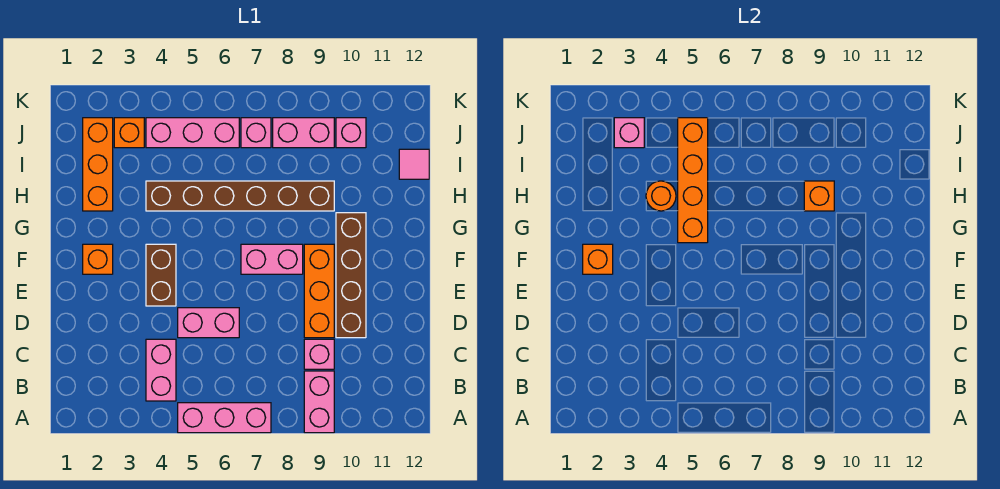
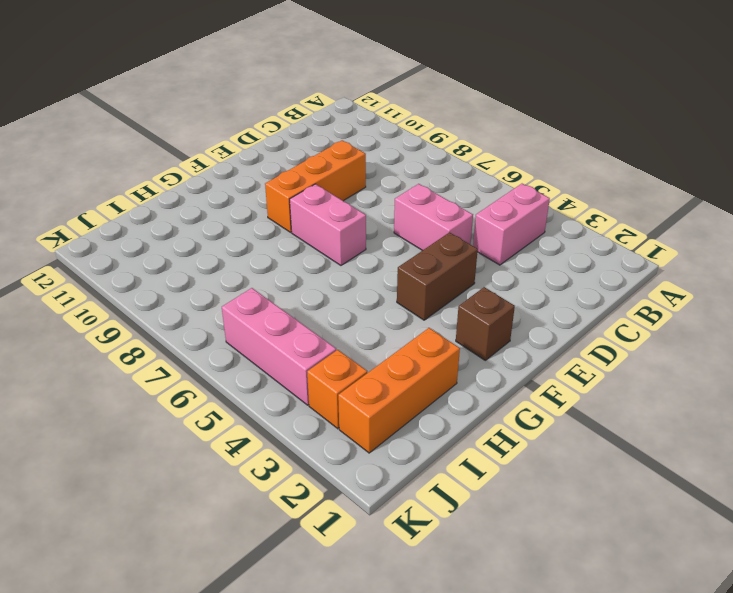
brown brick F2 level 1 -> orange brick F2 level 1
none -> pink brick A5:A7 level 1
none -> pink brick A9:B9 level 1
none -> pink brick C9 level 1

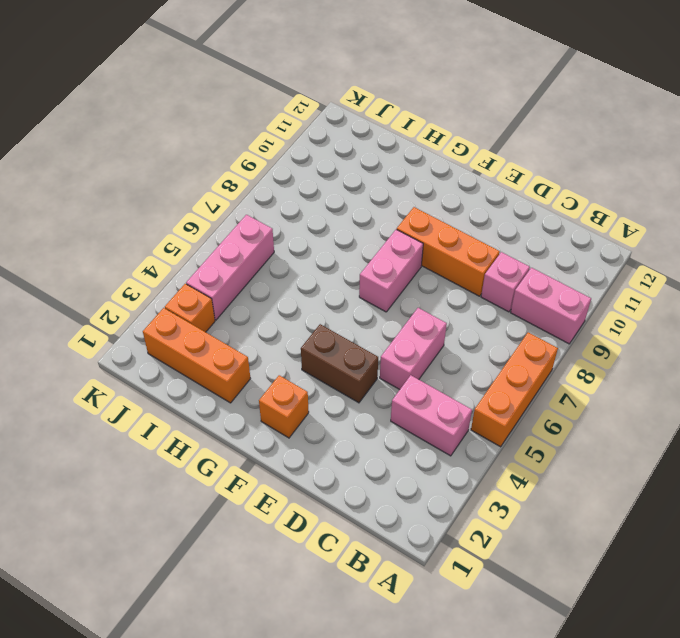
orange brick A5:A7 level 1 -> pink brick A5:A7 level 1
none -> brown brick D10:G10 level 1
none -> brown brick H4:H9 level 1
none -> pink tile I12 level 1

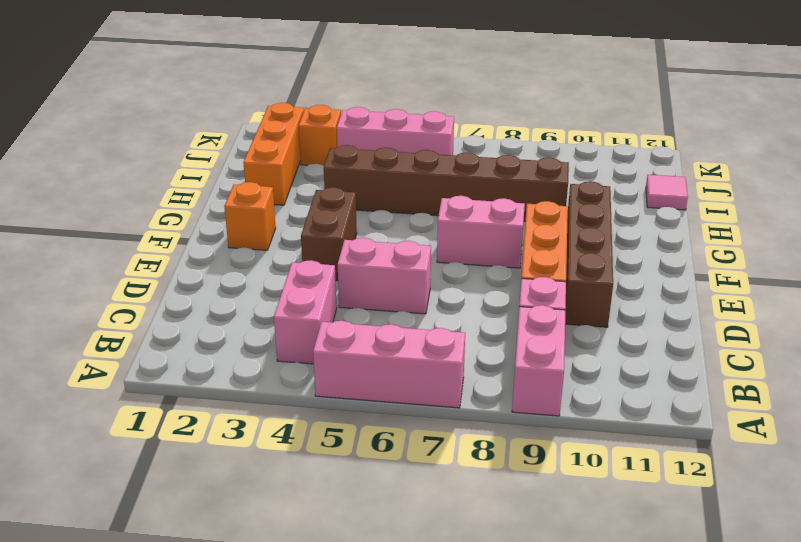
none -> pink brick J7 level 1
none -> pink brick J8:J9 level 1
none -> pink brick J10 level 1

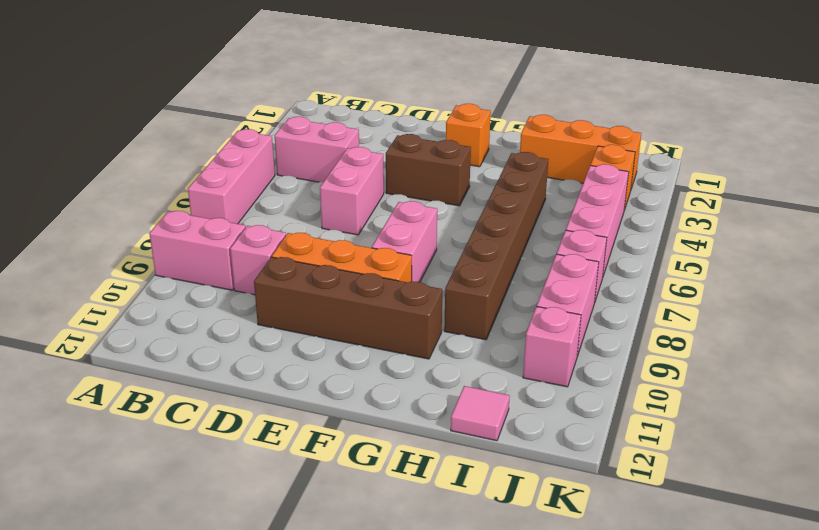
none -> orange brick F2 level 2
none -> orange brick G5:J5 level 2
none -> orange round brick H4 level 2

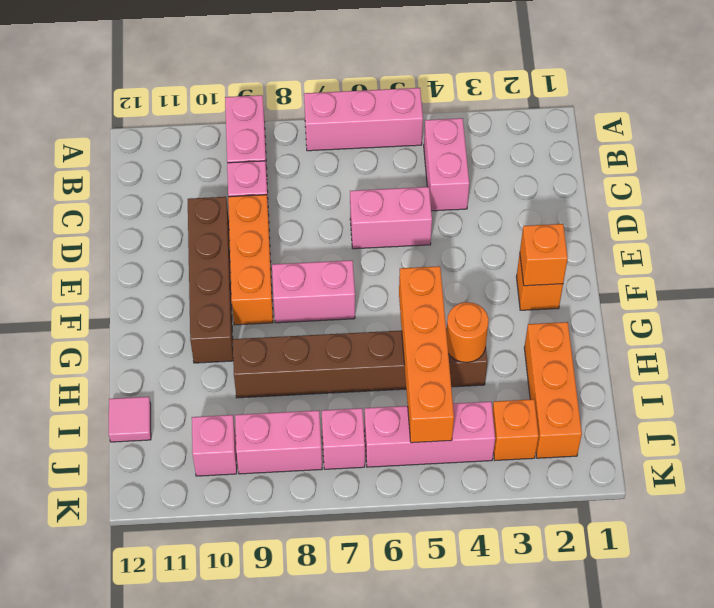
none -> brown brick E4:F4 level 1
none -> orange brick H9 level 2
none -> pink brick J3 level 2

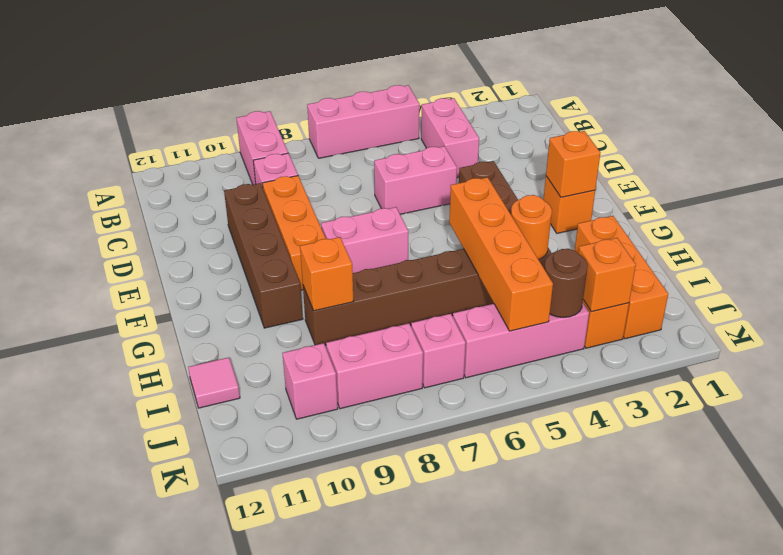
orange brick J3 level 2 -> pink brick J3 level 2
brown round brick J4 level 2 -> none

